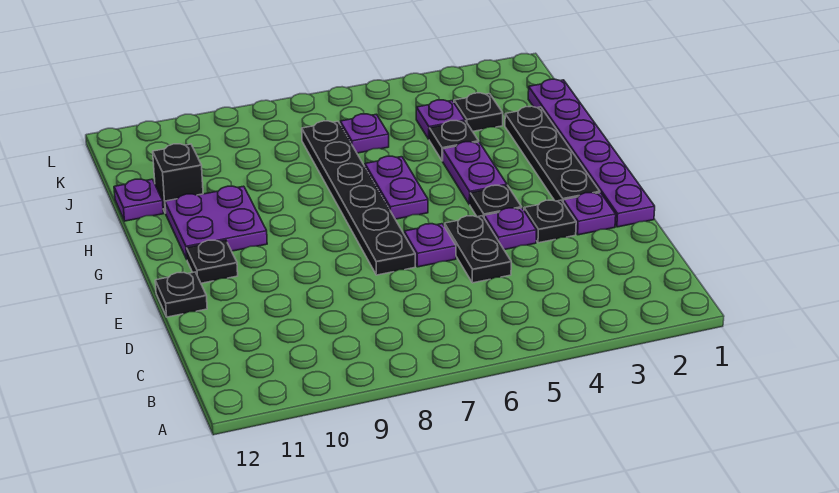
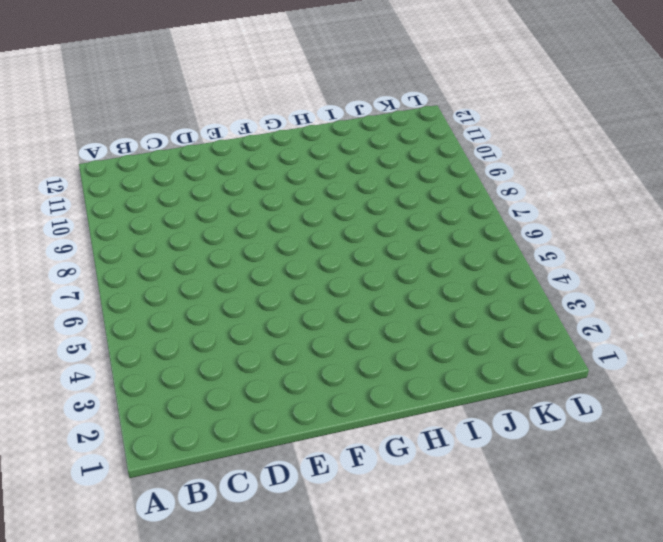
none -> black plate D5:E5 level 1
none -> purple plate E1:J1 level 1
none -> purple plate E2 level 1

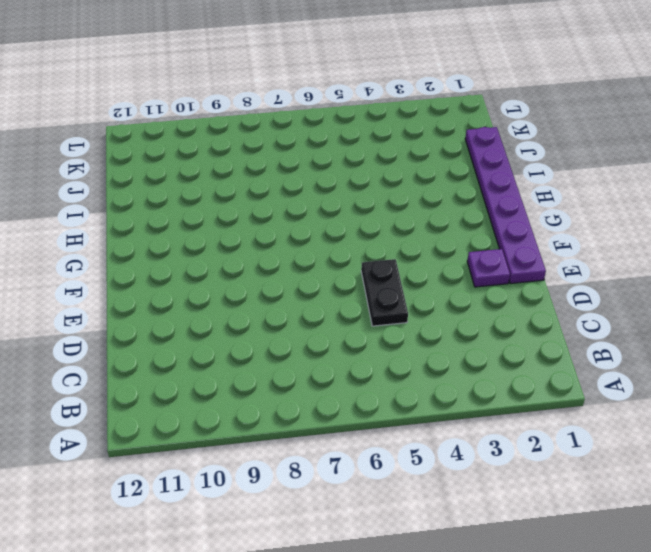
none -> black plate E3 level 1
none -> purple plate E4 level 1
none -> purple plate E6 level 1

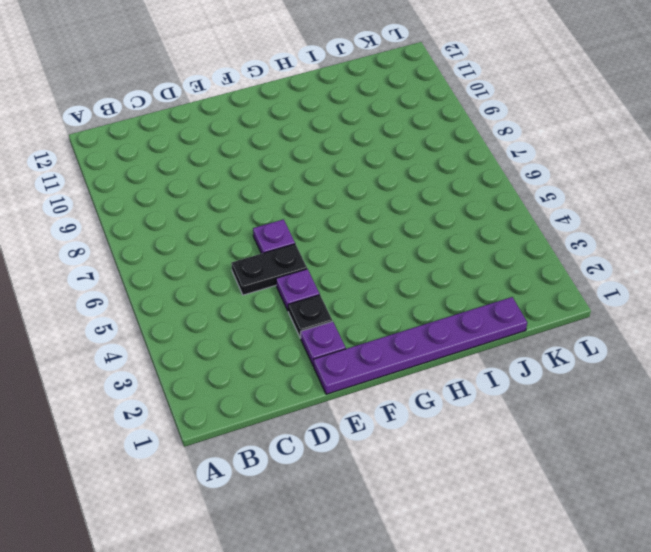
none -> black plate E7:J7 level 1
none -> black plate E12 level 1
none -> black plate F2:I2 level 1

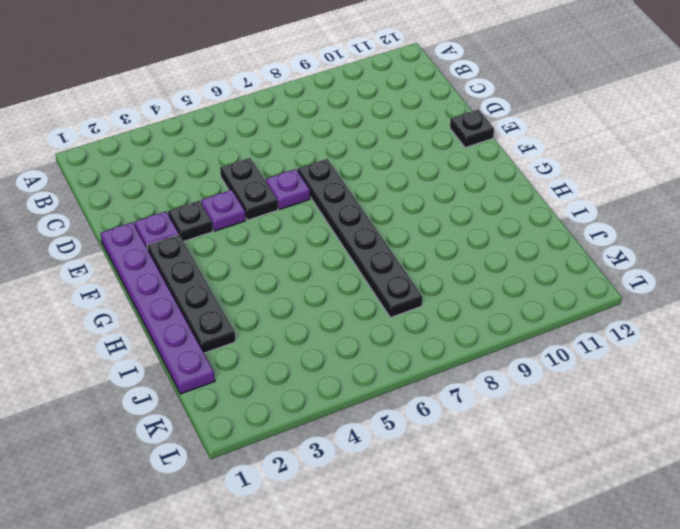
none -> black plate F4 level 1
none -> black plate F11 level 1
none -> purple plate G4:H4 level 1

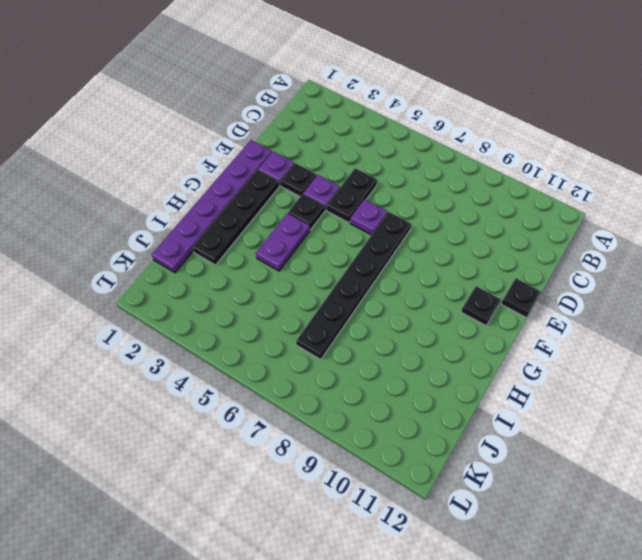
none -> purple plate G6:H6 level 1
none -> purple plate G10:H11 level 1
none -> black plate I4 level 1

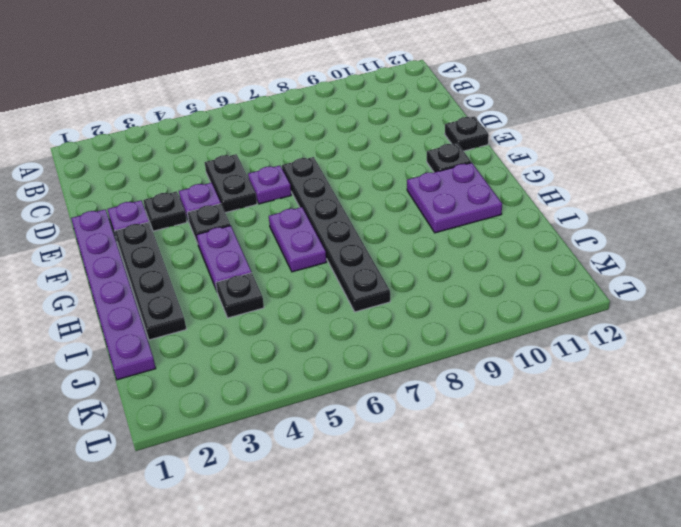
none -> black brick I11 level 1
none -> purple plate I12 level 1
none -> black plate J3 level 1

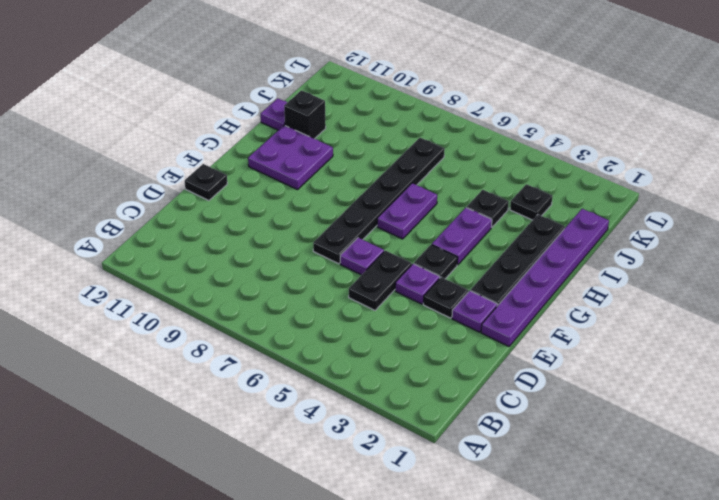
none -> black plate F11 level 1
none -> purple plate J4 level 1
none -> purple plate J6 level 1

